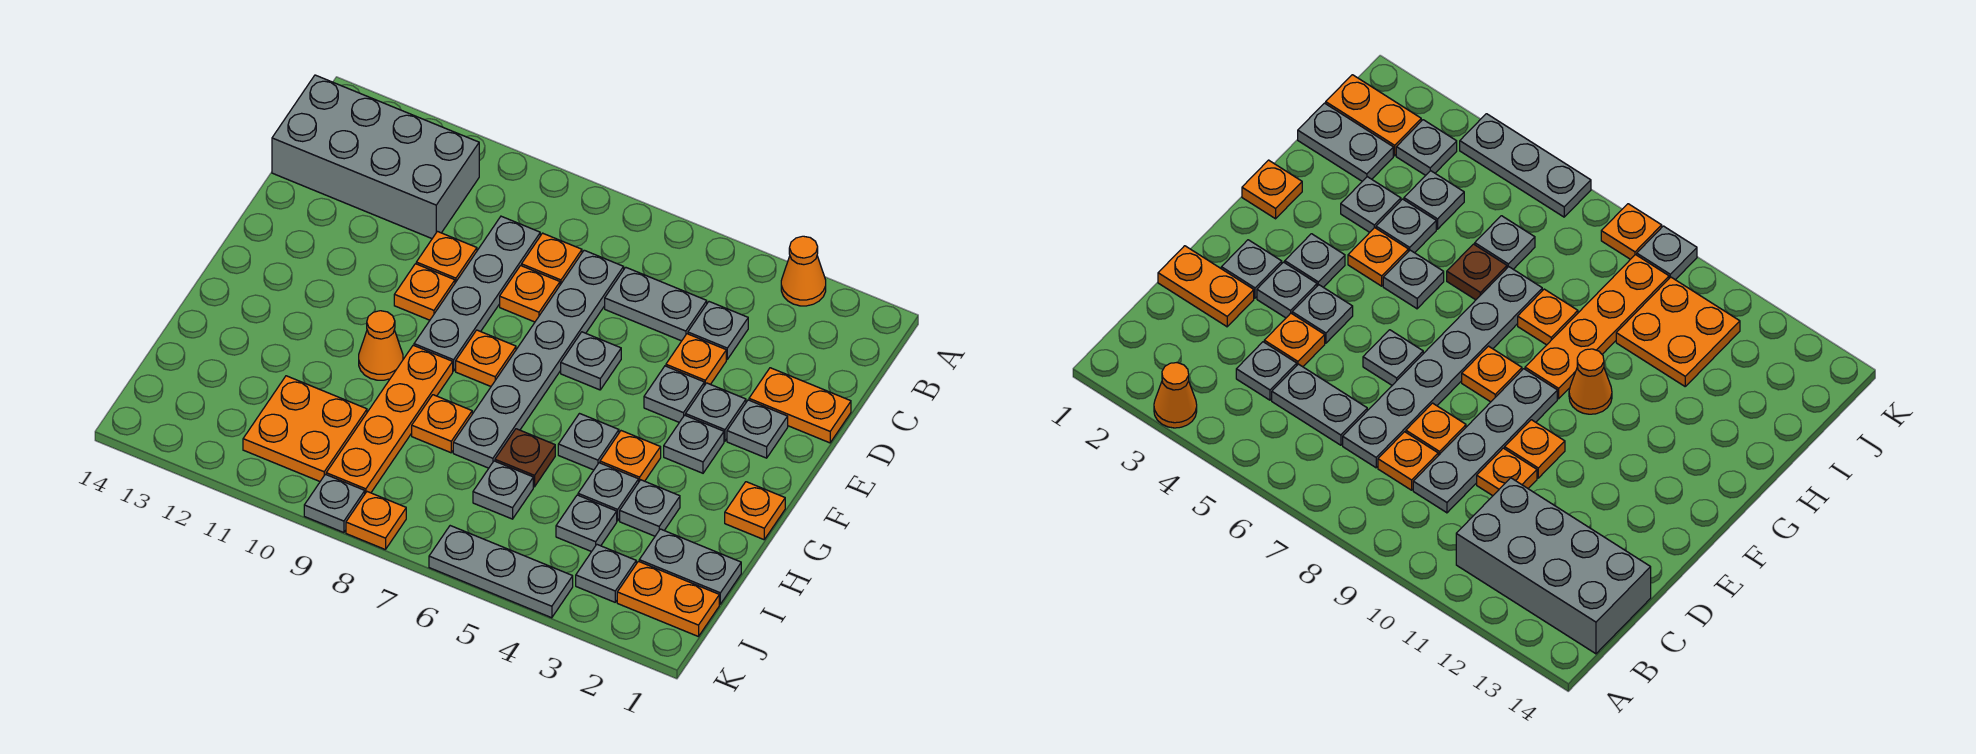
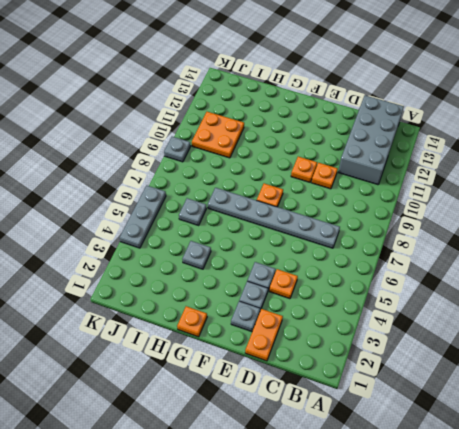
none -> orange cone A3 level 1
none -> grey plate C4 level 1
none -> grey plate C5:C6 level 1
none -> orange plate C8 level 1

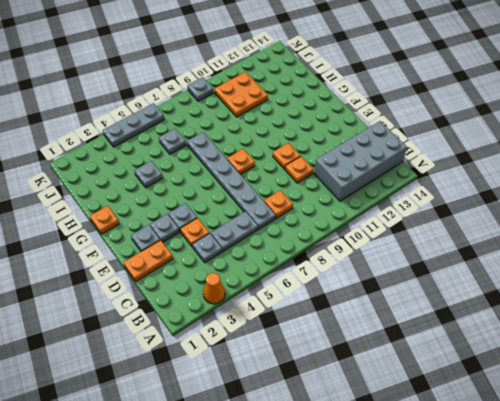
none -> grey plate C9:F9 level 1
none -> orange plate D8 level 1
none -> grey plate E6 level 1
none -> grey plate F3 level 1

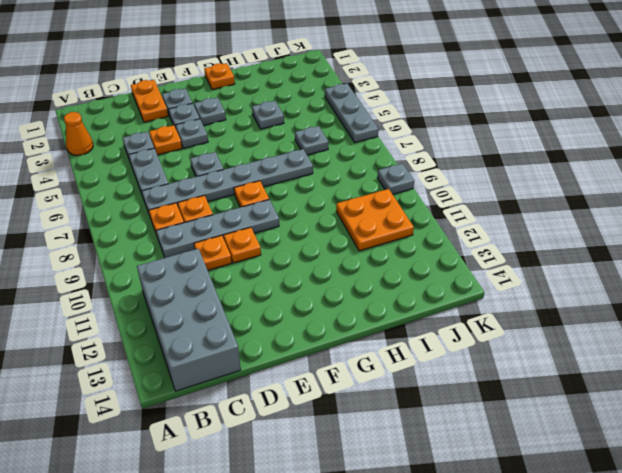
none -> orange plate G4 level 1
none -> grey plate G5 level 1
none -> orange plate G9:J9 level 1
none -> orange cone G10 level 1

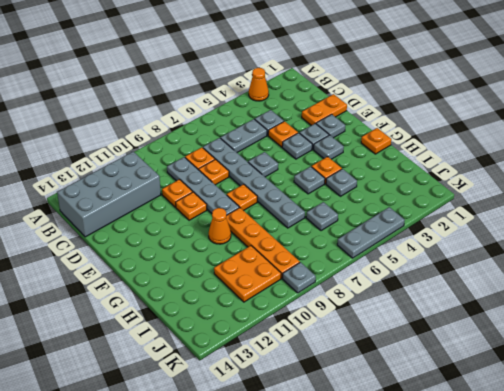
none -> grey plate H3 level 1
none -> brown plate H6 level 1
none -> orange plate H8 level 1
none -> grey plate I1:I2 level 1

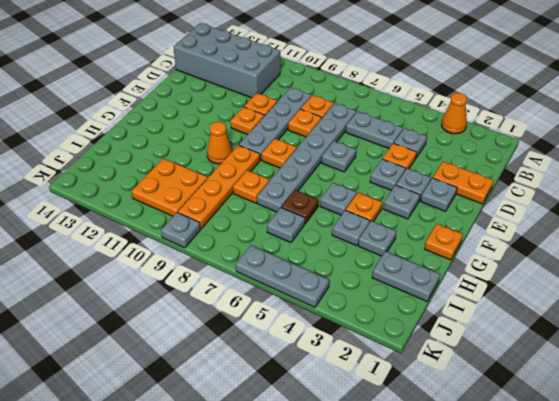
none -> grey plate I4 level 1
none -> orange plate J1:J2 level 1
none -> grey plate J3 level 1
none -> orange plate K8 level 1

